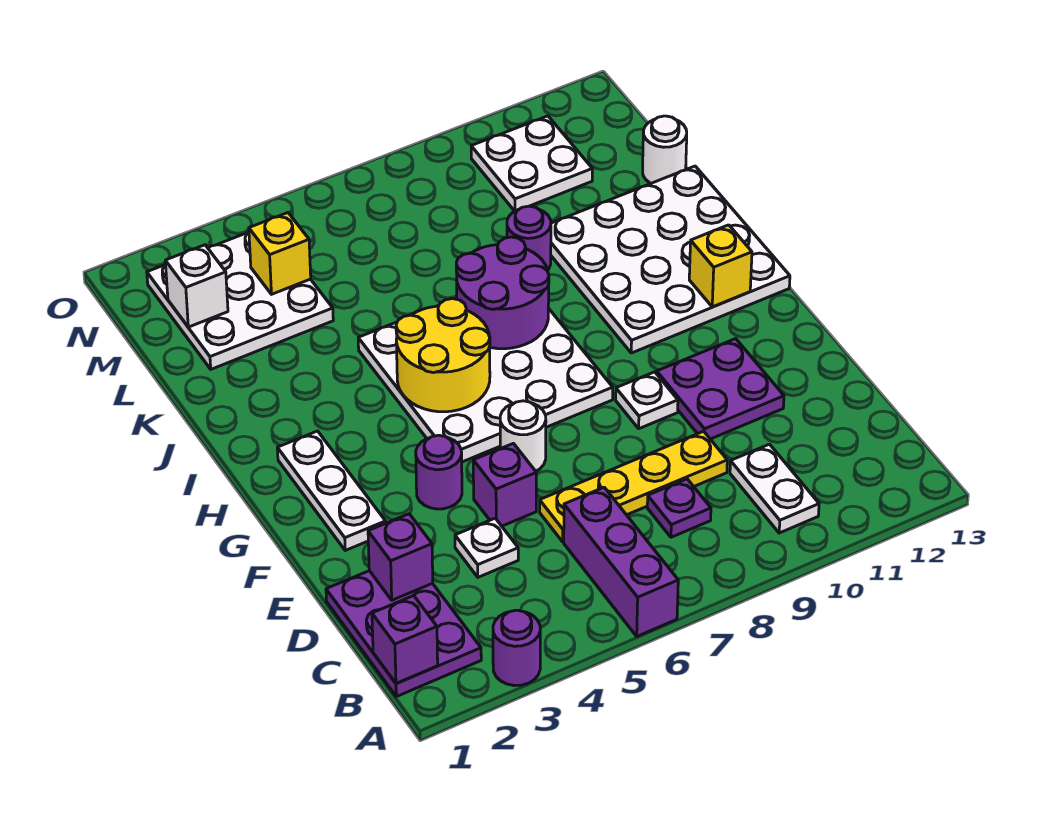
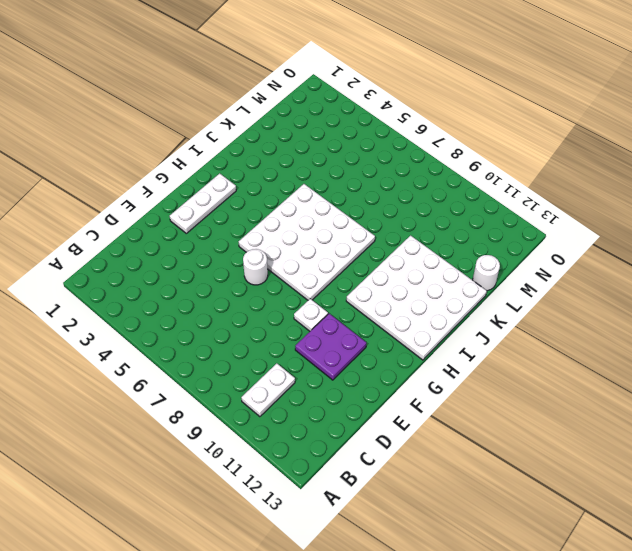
none -> purple round brick A3 level 1
none -> purple brick A6:C6 level 1
none -> purple plate B1:D2 level 1

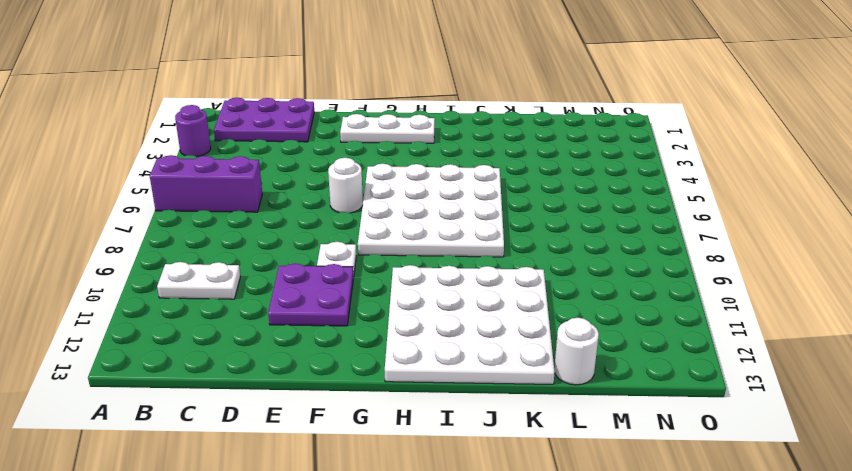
none -> purple plate C8 level 1
none -> white plate D4 level 1
none -> yellow plate D6:D9 level 1

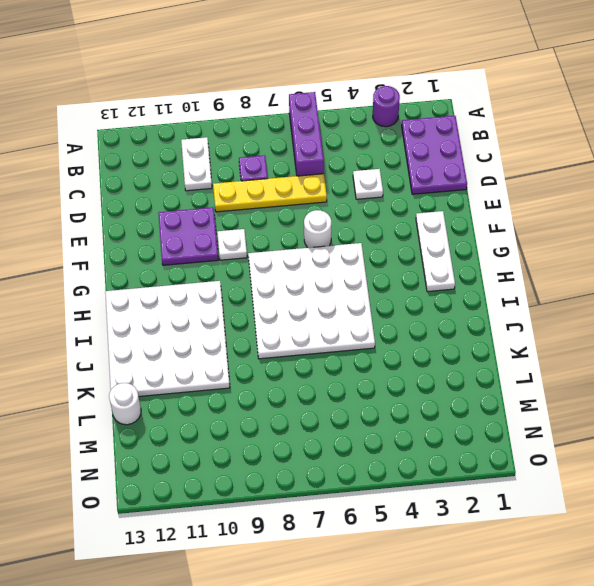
none -> purple brick E5 level 1
none -> purple round brick F4 level 1
none -> purple round brick K9 level 1

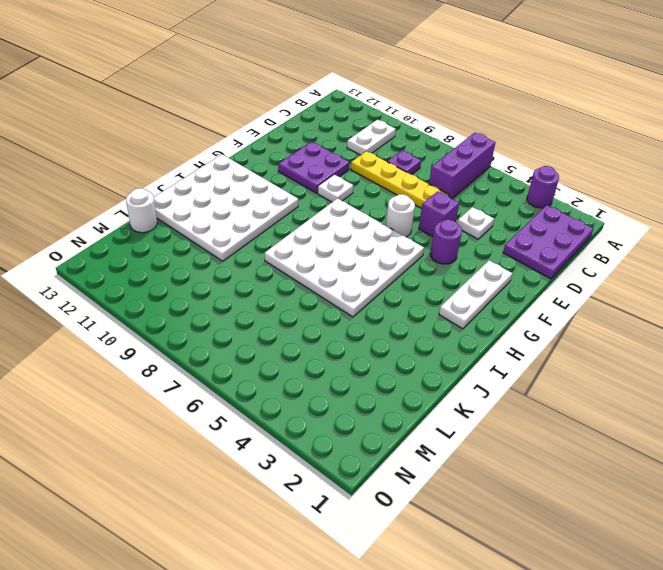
none -> purple round brick K9 level 1
none -> white plate L2:N4 level 1
none -> white plate M10:N11 level 1

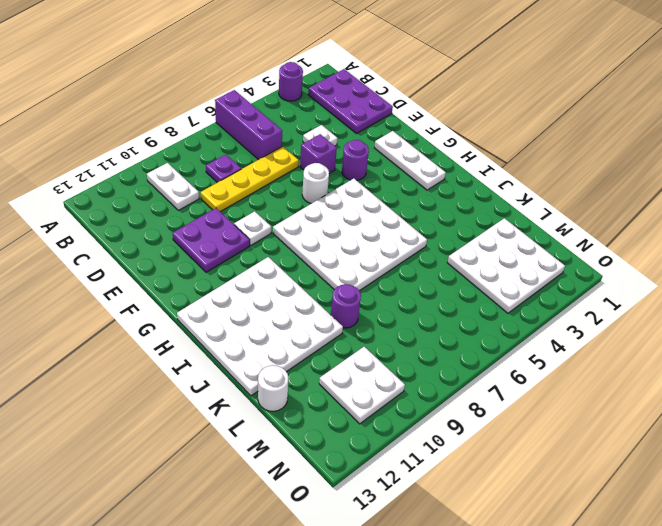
none -> purple brick B1 level 2
none -> purple brick D2 level 2
none -> yellow round brick H5:I6 level 2

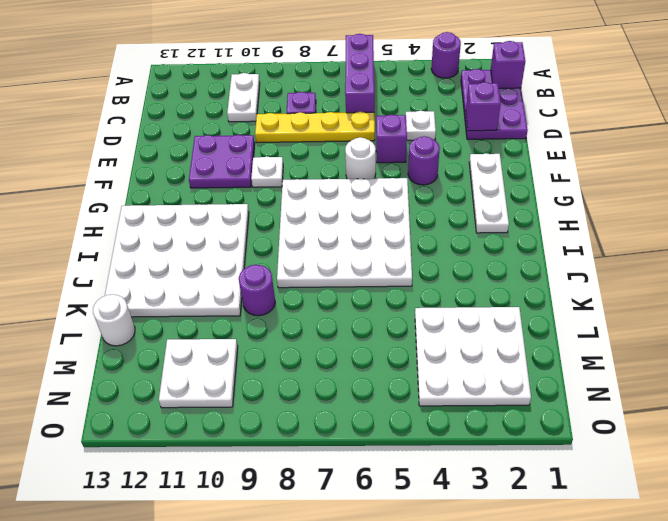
none -> yellow round brick H5:I6 level 2
none -> yellow brick H12 level 2
none -> purple round brick I7:J8 level 2

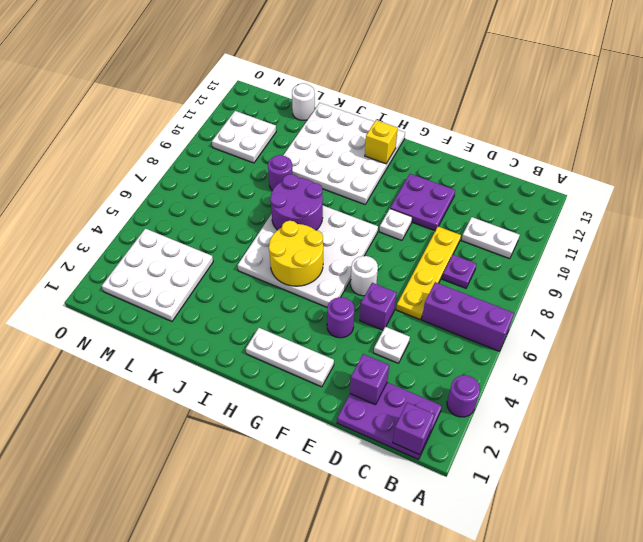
none -> white brick M2 level 2
none -> yellow brick M4 level 2

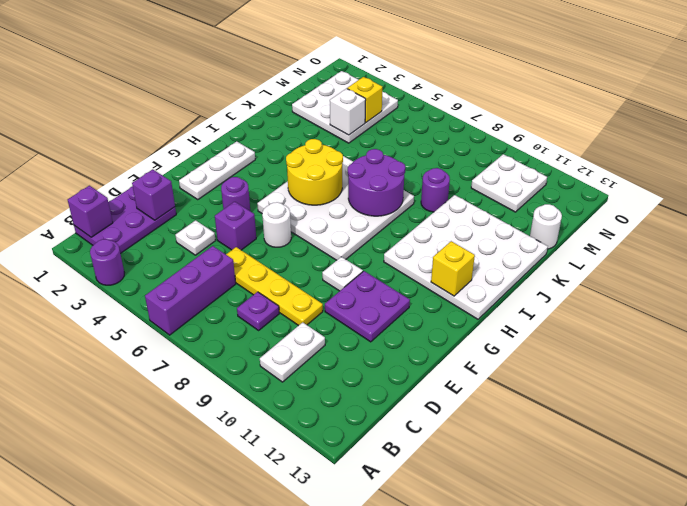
white brick L4 level 2 -> white brick M2 level 2

